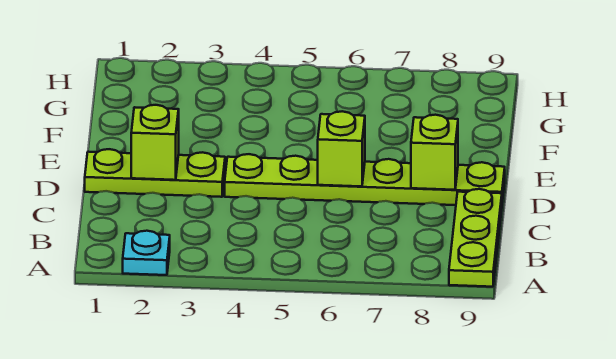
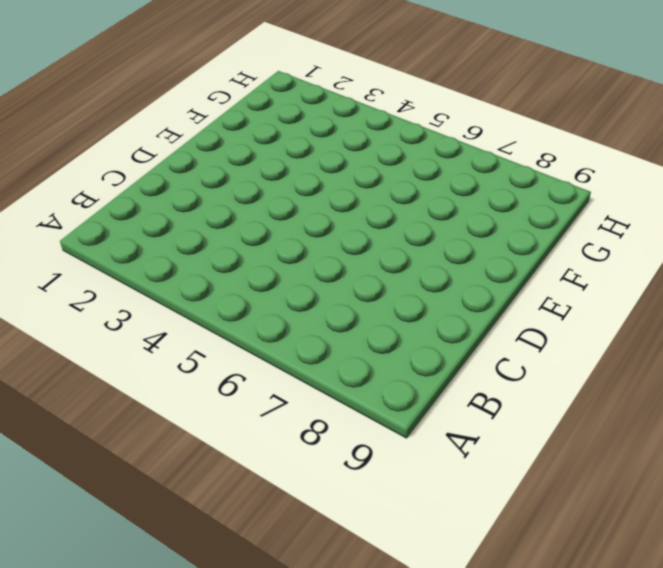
none -> cyan plate A2 level 1
none -> lime plate A9:C9 level 1

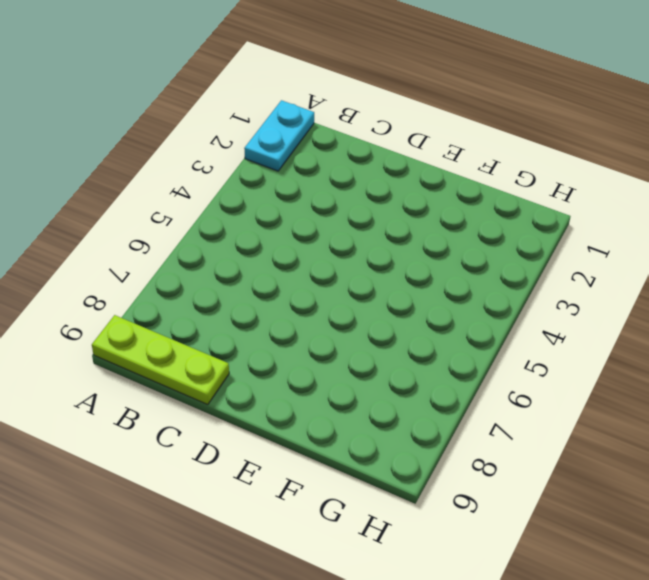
cyan plate A1:A2 level 1 -> cyan plate A2 level 1
none -> lime plate D1:D3 level 1
none -> lime plate D4:D9 level 1

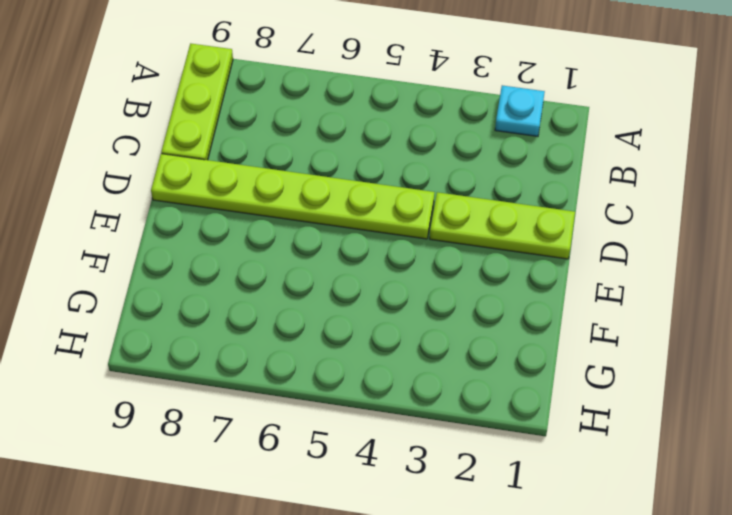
none -> lime brick D2 level 2
none -> lime brick D6 level 2

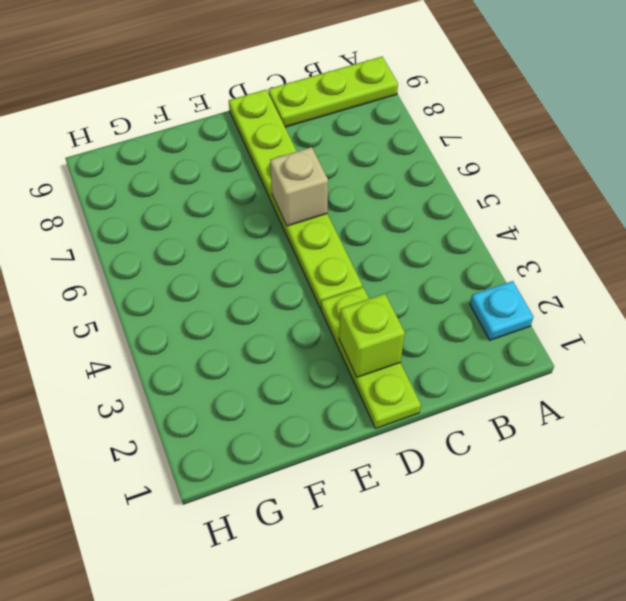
tan brick D6 level 2 -> lime brick D6 level 2
none -> lime brick D8 level 2

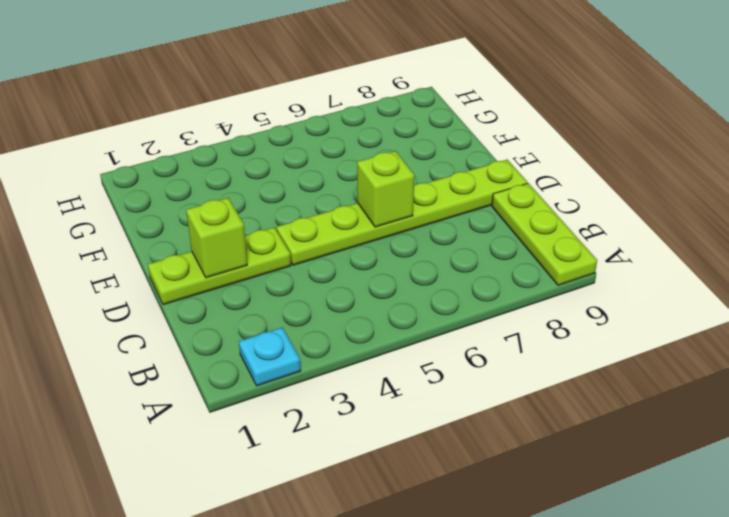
none -> lime brick D8 level 2

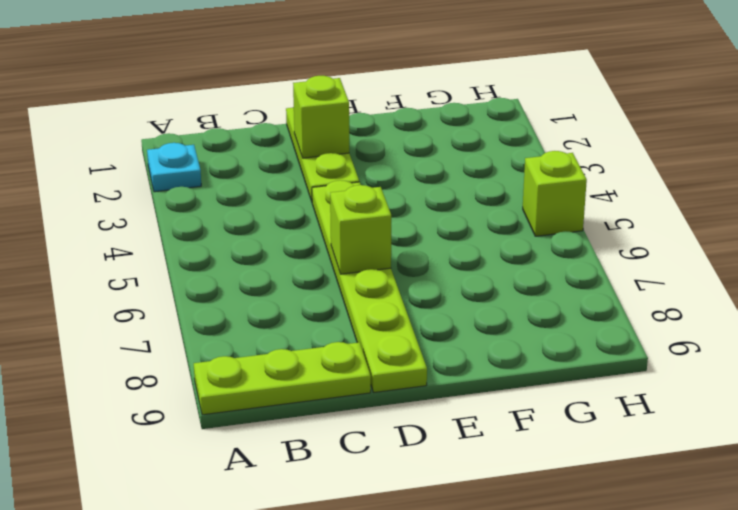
lime brick H5 level 1 -> lime brick D8 level 2

